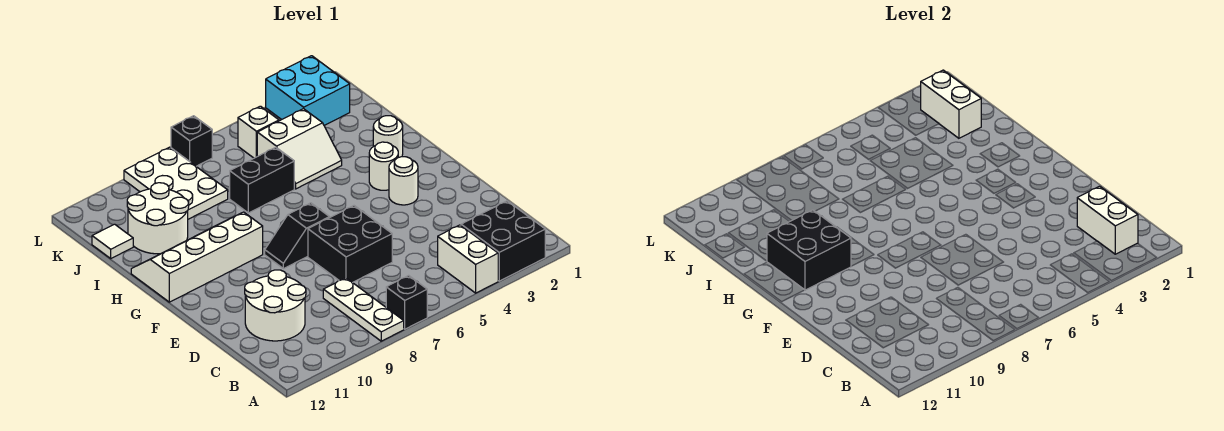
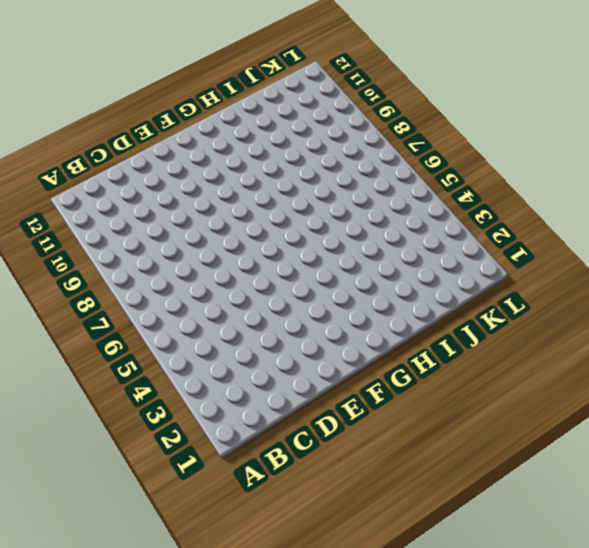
none -> black brick A2:B3 level 1
none -> white brick A4:B4 level 1
none -> black brick A7 level 1

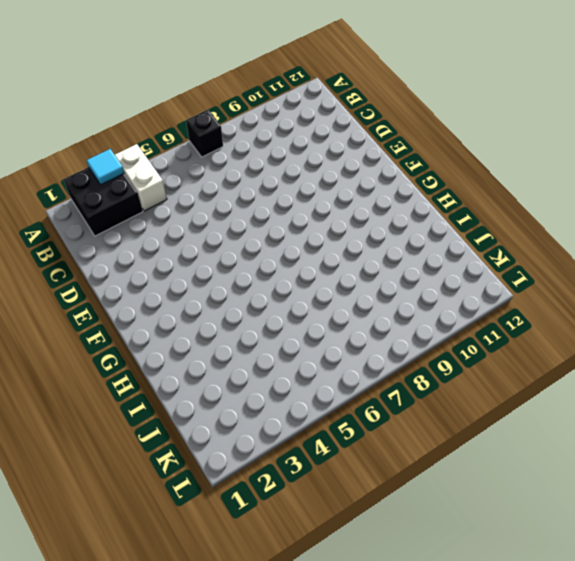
cyan tile A3 level 2 -> none
none -> white plate A8:C8 level 1
none -> white round brick C10:D11 level 1
none -> black brick D6:E7 level 1

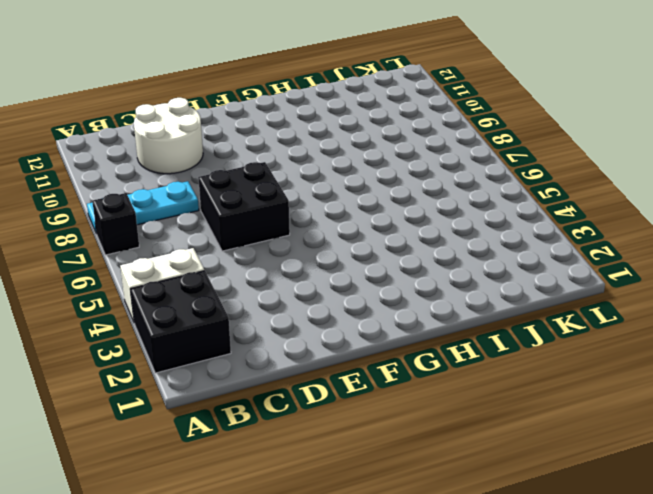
cyan plate A8:C8 level 1 -> white plate A8:C8 level 1
none -> white round brick F3 level 1
none -> black slope F7:F8 level 1 top 7
none -> white round brick G3 level 1

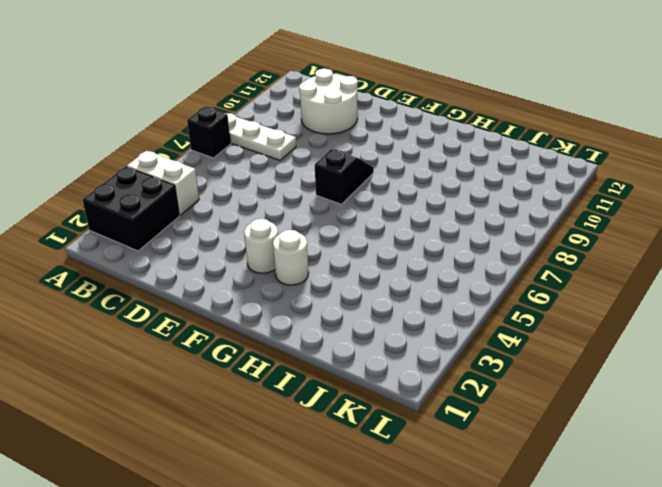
none -> black brick D6:E7 level 1
none -> white slope G9:H12 level 1 top G
none -> white round brick H2 level 1

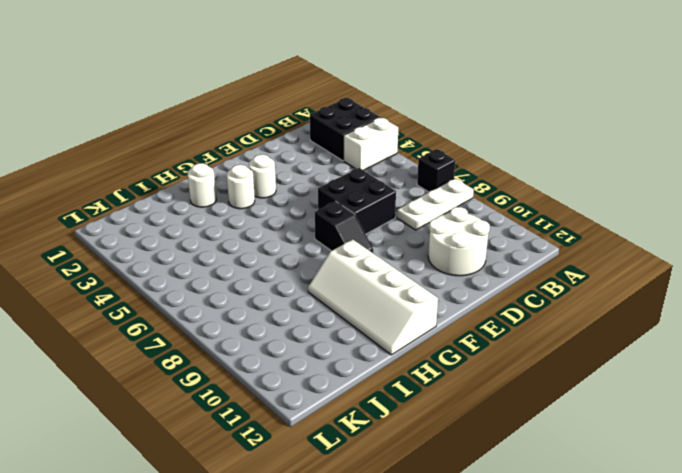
none -> white slope I4:J5 level 1 top J
none -> black brick I6:I7 level 1
none -> white round brick I10:J11 level 1

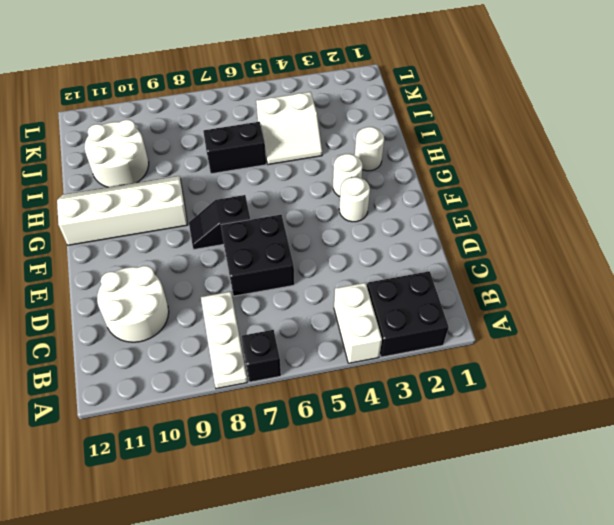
none -> white plate J8:L9 level 1
none -> white tile J12 level 1
none -> cyan brick K2:L3 level 1

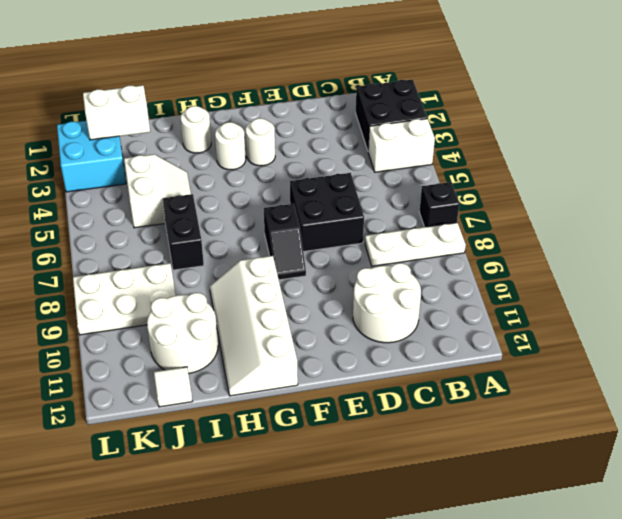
none -> white brick K5 level 1
none -> black brick L7 level 1
none -> white brick B2:C2 level 2

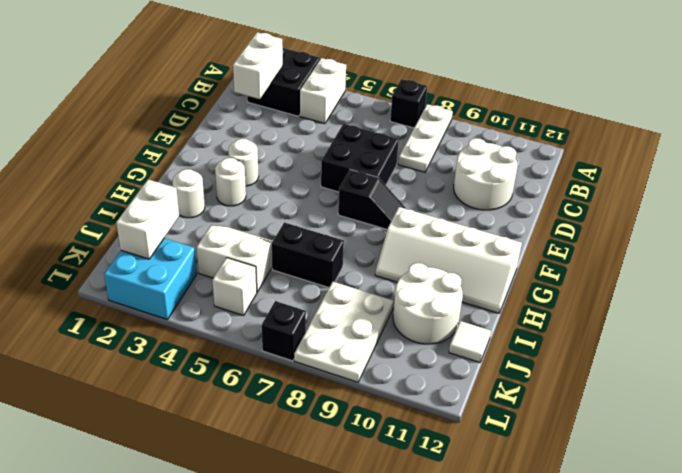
none -> black brick G10:H11 level 2

